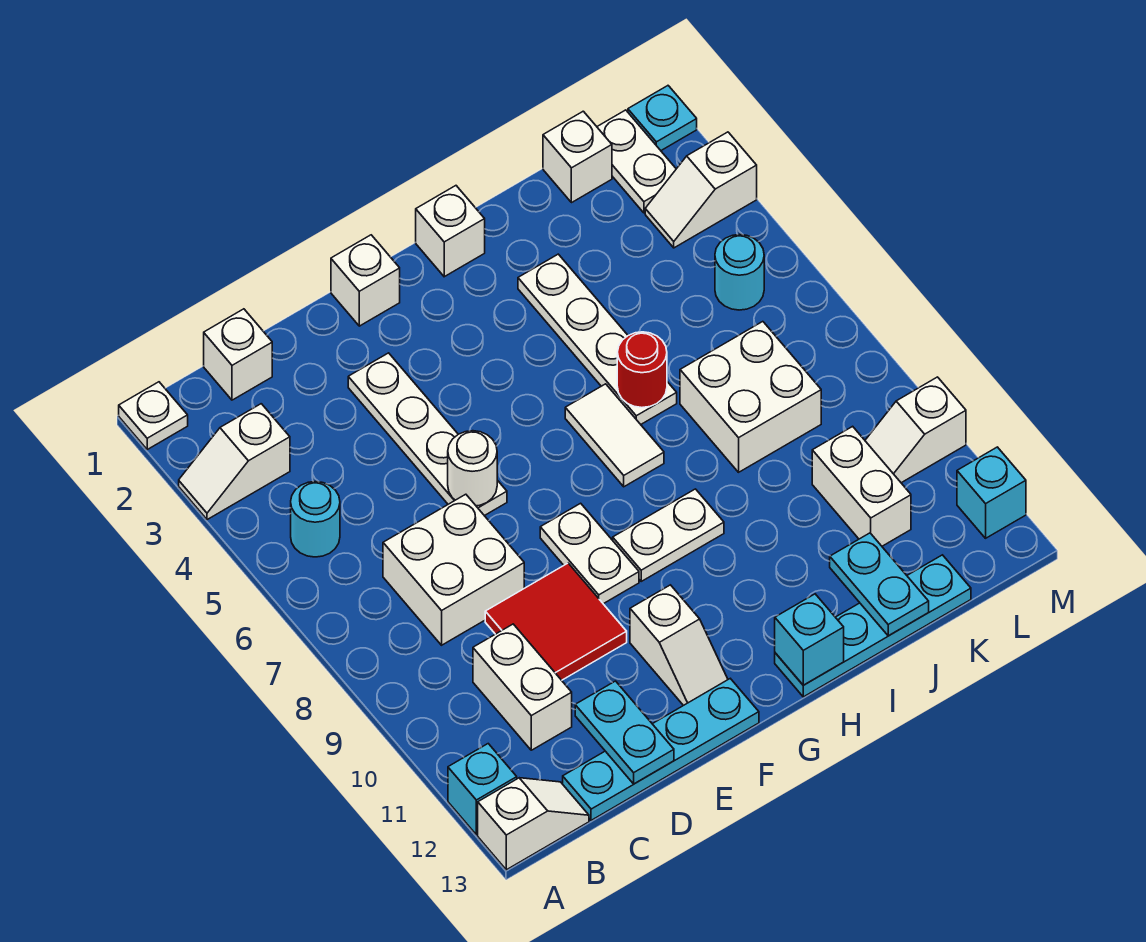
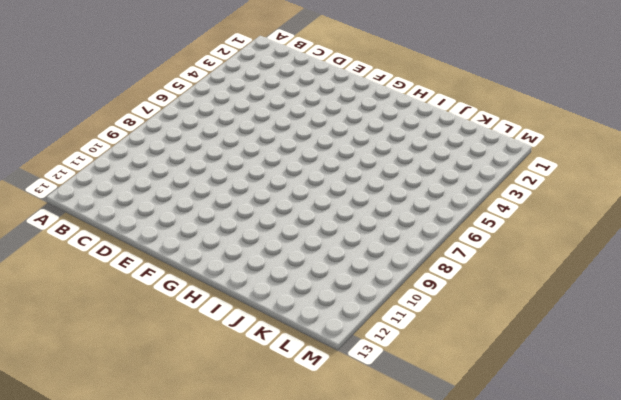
none -> white plate A1 level 1
none -> white slope A3:B3 level 1 top B
none -> cyan brick A12 level 1
none -> white slope A13:B13 level 1 top A

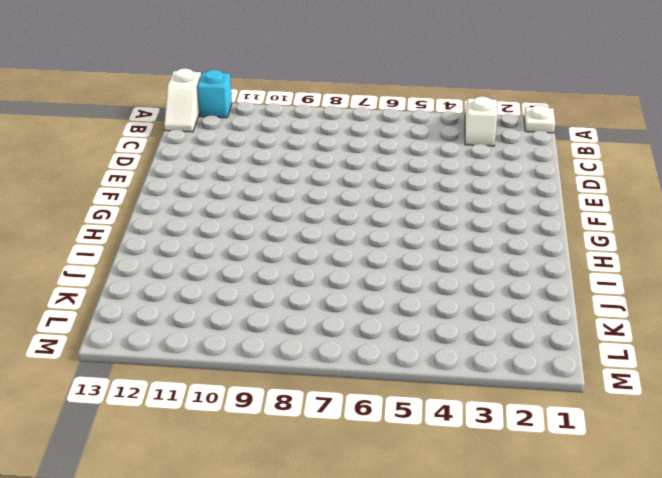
none -> cyan round brick B5 level 1
none -> white brick C1 level 1
none -> white brick C7:D8 level 1
none -> white brick C10:C11 level 1

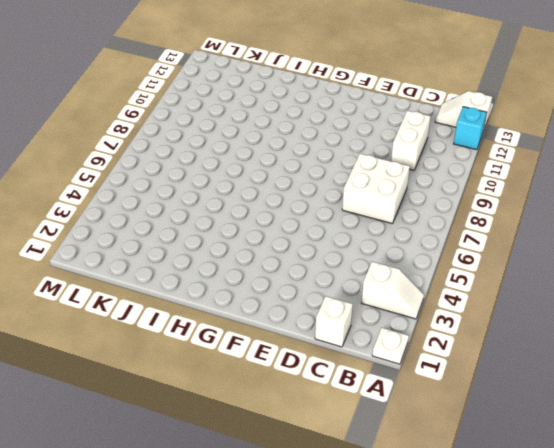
none -> cyan round brick B5 level 1
none -> cyan plate C13:F13 level 1
none -> red tile D9:E10 level 1
none -> white plate E3:E6 level 1

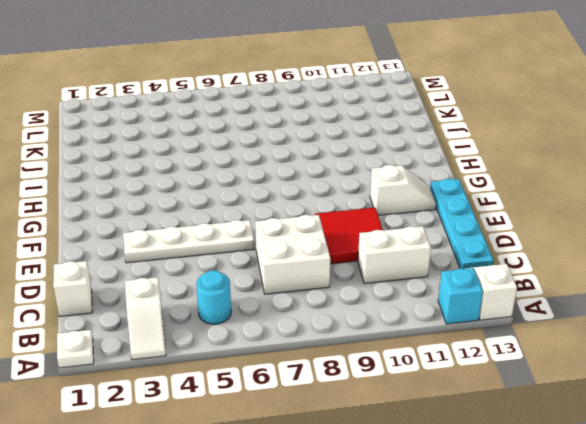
none -> white brick F1 level 1
none -> white plate F8:F9 level 1
none -> white plate G9:H9 level 1
none -> white brick H1 level 1

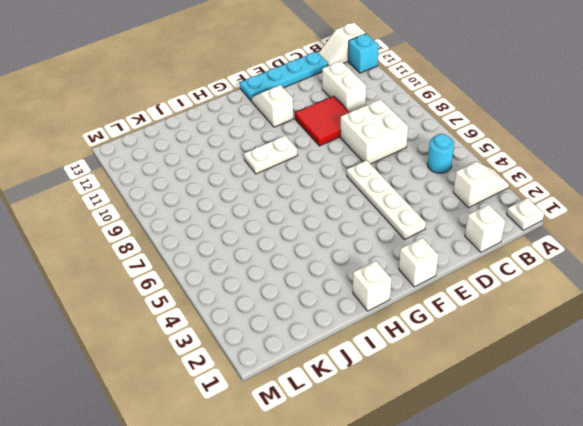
none -> white plate F8:F9 level 1
none -> white tile H6:H7 level 1
none -> cyan plate H13:K13 level 1
none -> white plate I3:I6 level 1

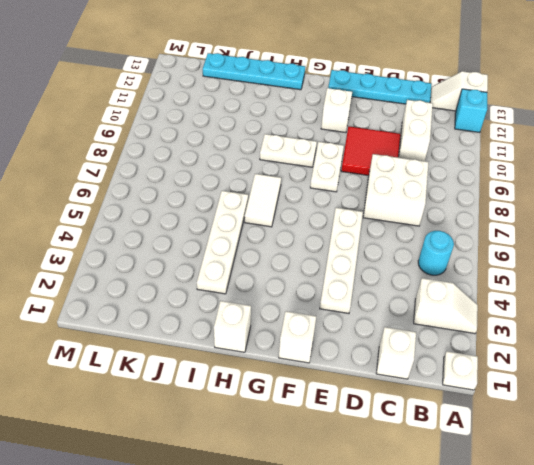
none -> white brick J7:K8 level 1
none -> white brick K1 level 1
none -> white brick K10:K11 level 1
none -> white plate L1:L2 level 1

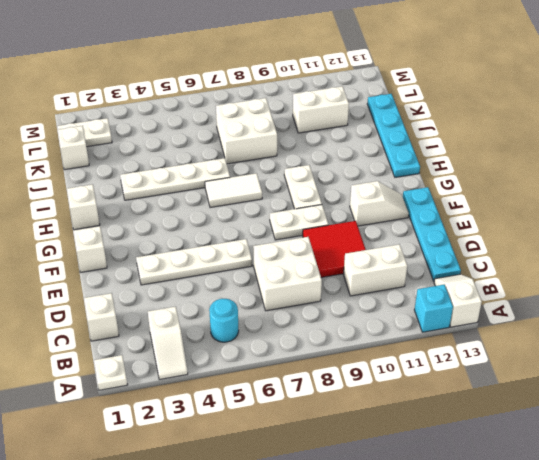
none -> white slope L3:M3 level 1 top M
none -> cyan round brick L5 level 1
none -> white slope L10:M10 level 1 top M
none -> cyan plate M1 level 1

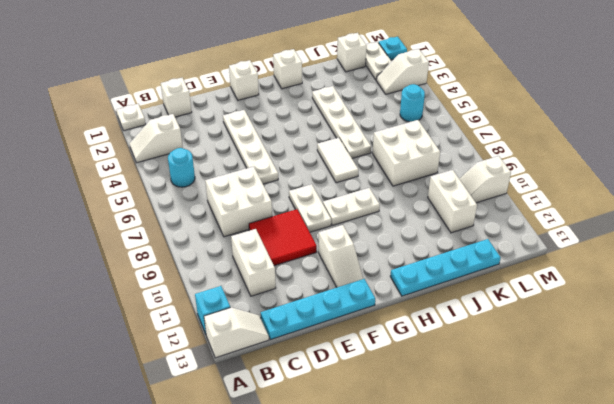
none -> cyan brick M12 level 1
none -> cyan plate D12:D13 level 2
none -> white round brick E6 level 2
none -> cyan brick H13 level 2

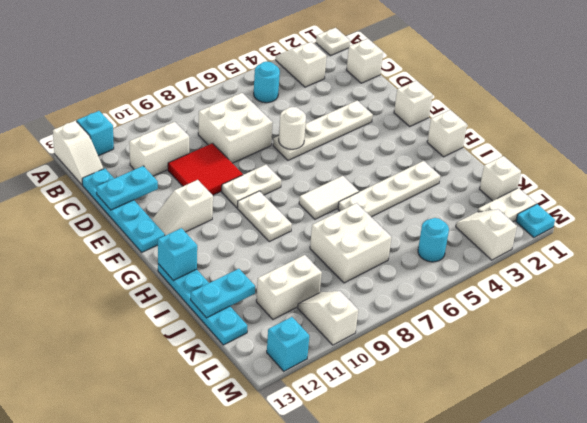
none -> red round brick I6 level 2

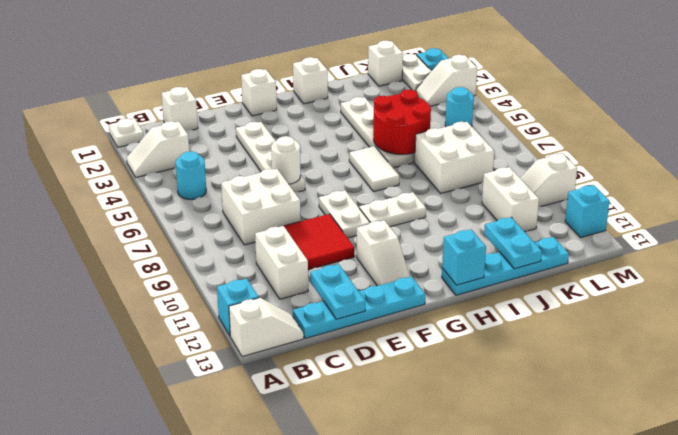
red round brick I5:J6 level 2 -> red round brick I6 level 2

